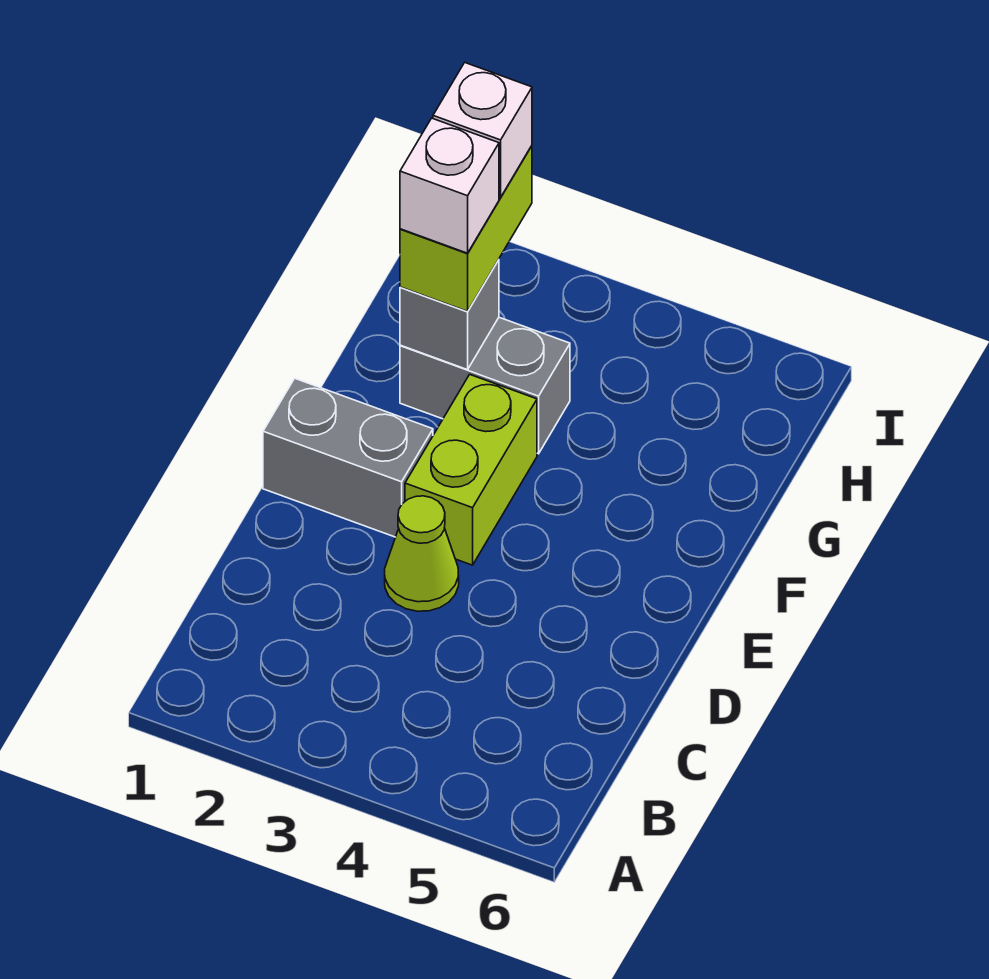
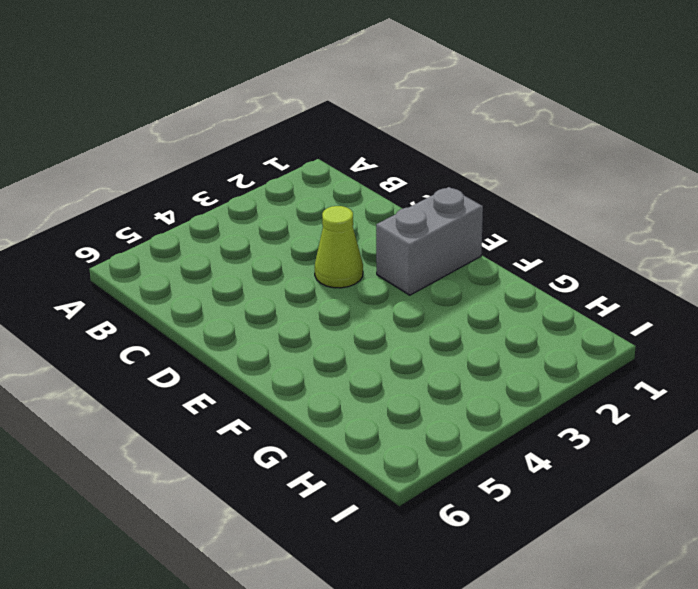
none -> lime brick E3:F3 level 1
none -> grey brick G2:G3 level 1

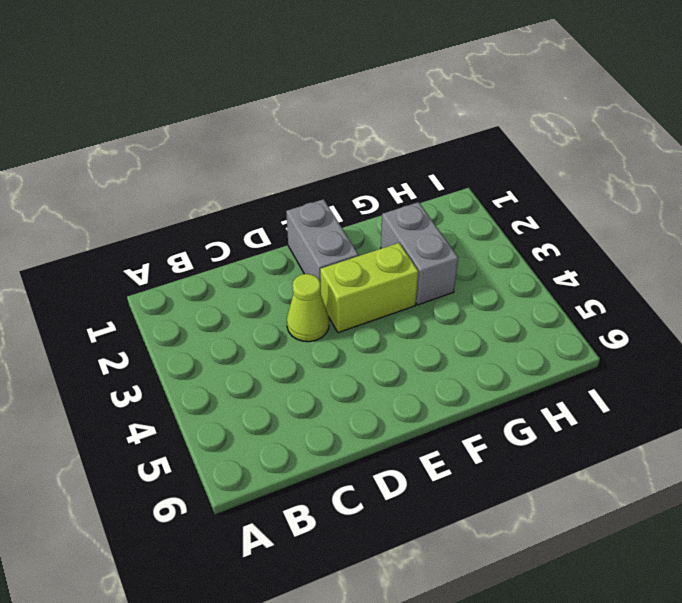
none -> grey brick G2 level 2
none -> lime brick G2:H2 level 3

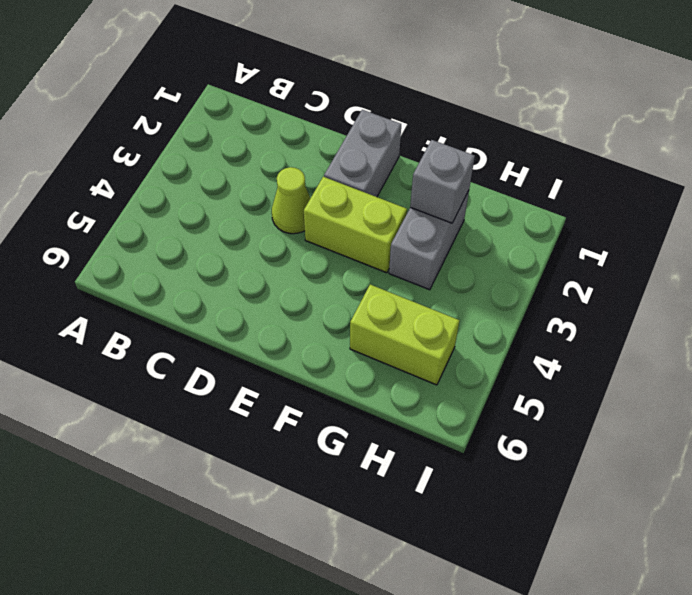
lime brick G5:H5 level 1 -> lime brick G2:H2 level 3
none -> white brick G2 level 4
none -> white brick H2 level 4

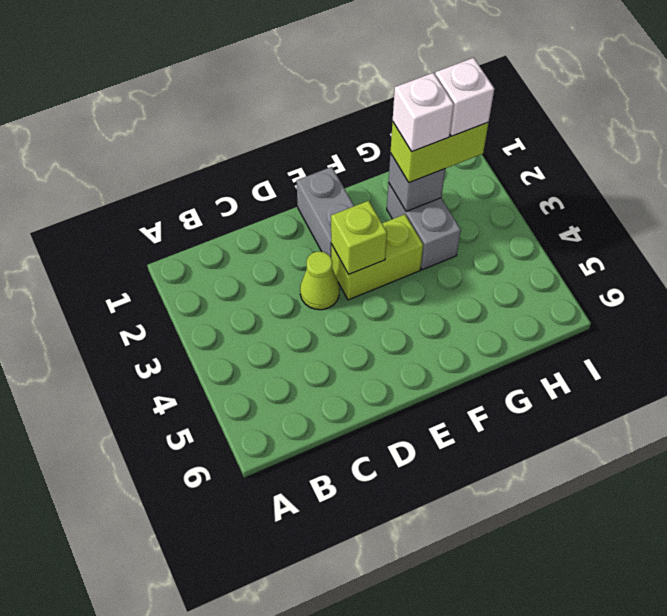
lime brick E3 level 2 -> none

